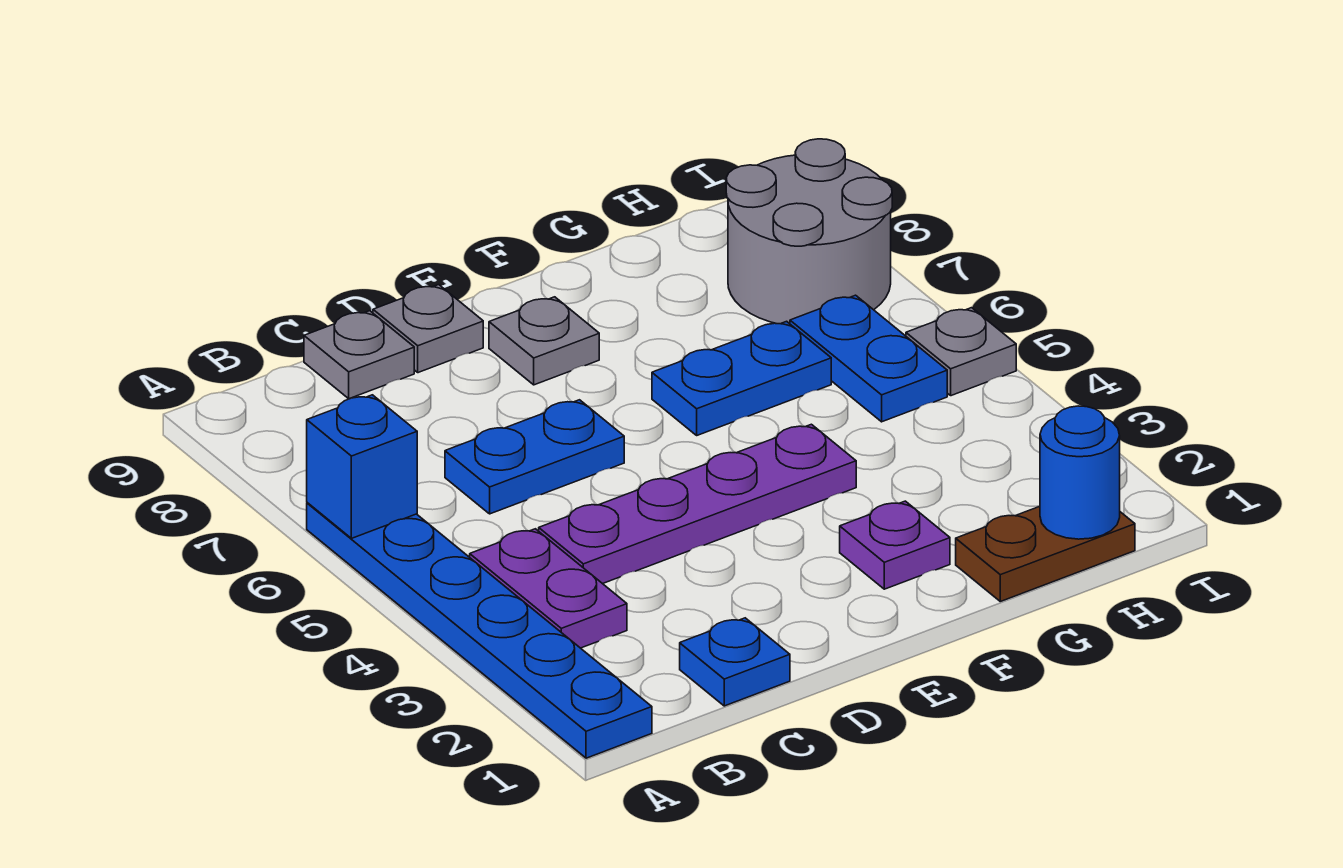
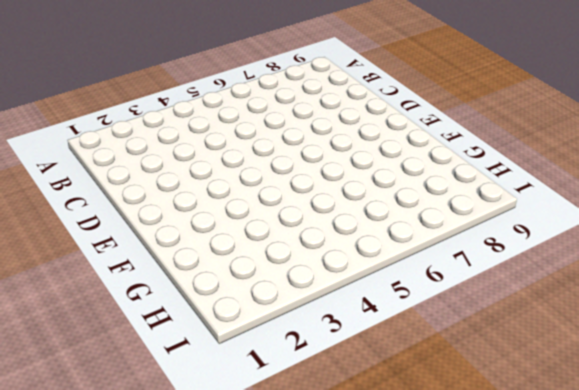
none -> blue plate A1:A6 level 1
none -> purple plate B3:B4 level 1
none -> blue plate C1 level 1

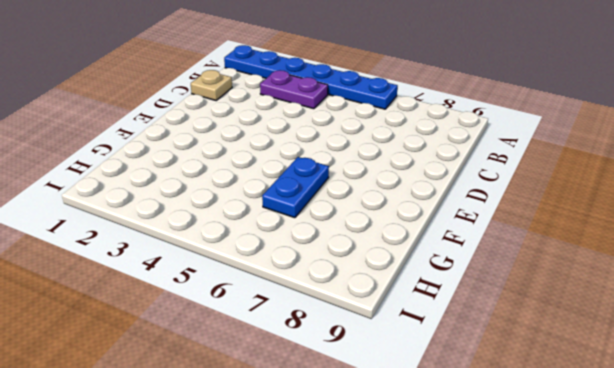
tan plate C1 level 1 -> blue plate C1 level 1
none -> purple plate C4:F4 level 1
none -> blue plate C6:D6 level 1
none -> grey plate C9 level 1

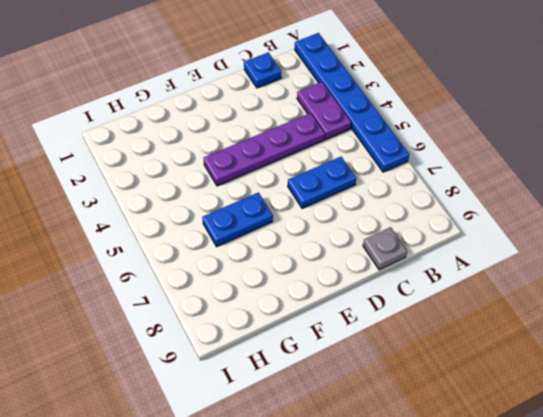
none -> grey plate D9 level 1
none -> grey plate E8 level 1
none -> purple plate F2 level 1

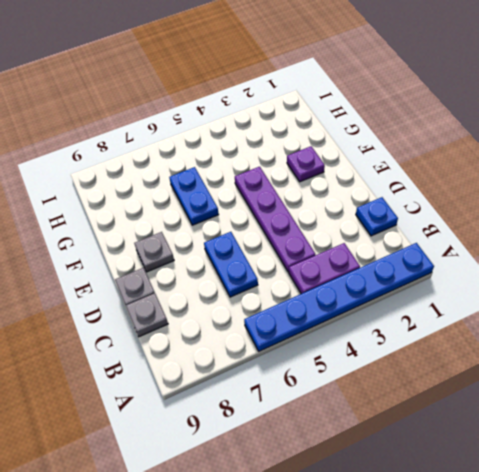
none -> brown plate G1:H1 level 1
none -> blue plate H5:H6 level 1
none -> grey round brick H7:I8 level 1

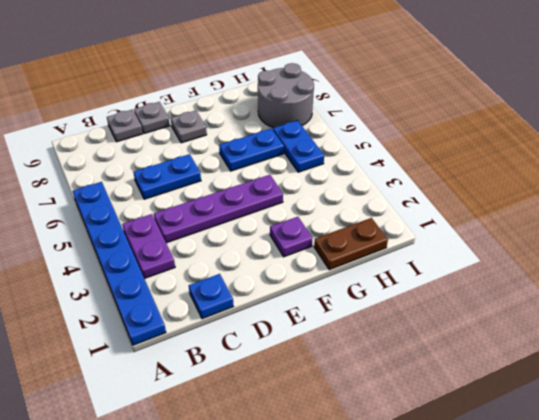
none -> grey plate I5 level 1
none -> blue brick A6 level 2
none -> blue round brick H1 level 2

